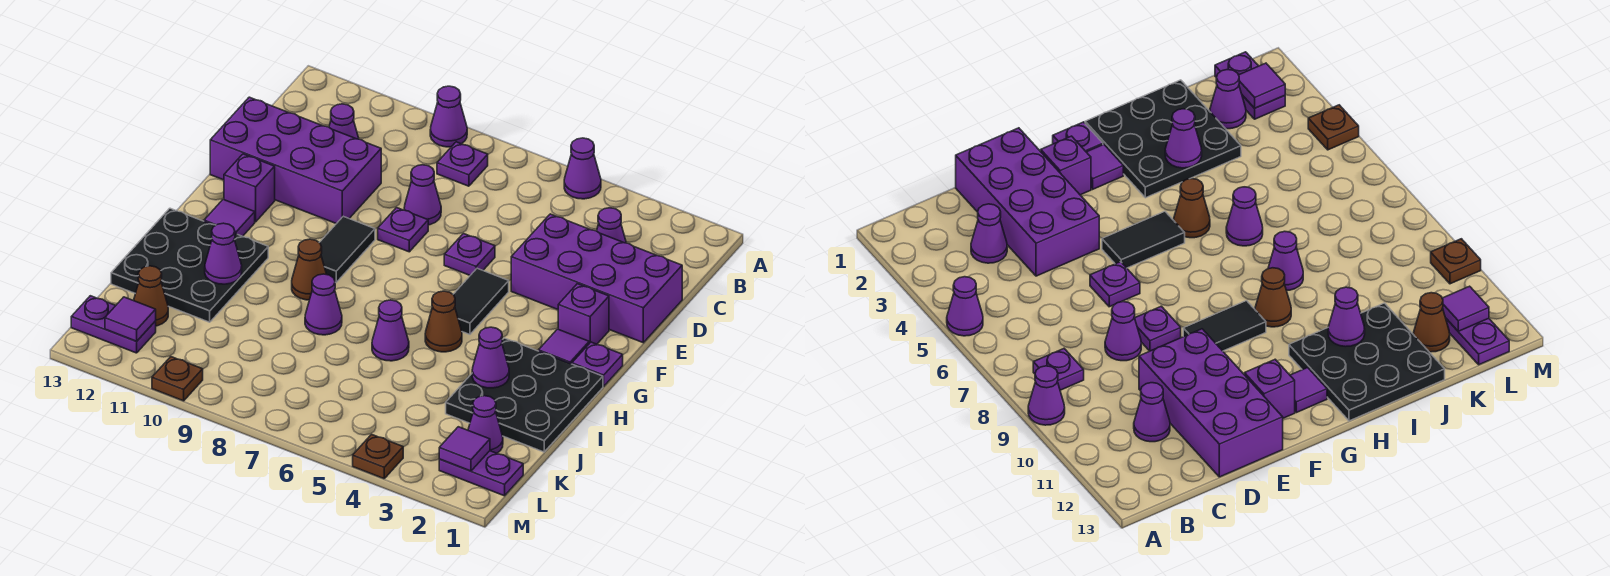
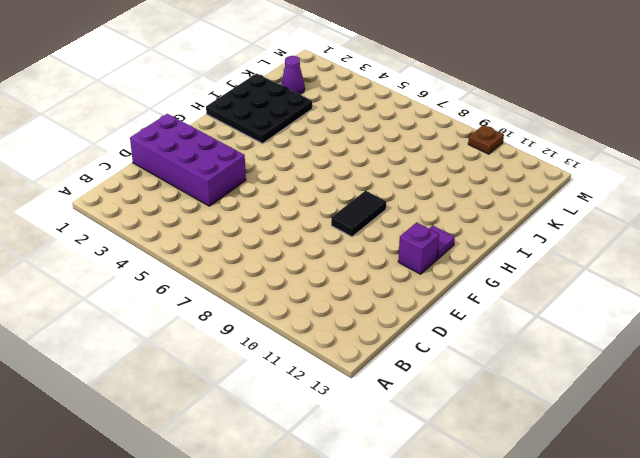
none -> purple cone A5 level 1
none -> purple cone A9 level 1
none -> purple plate B8 level 1
none -> purple cone C3 level 1

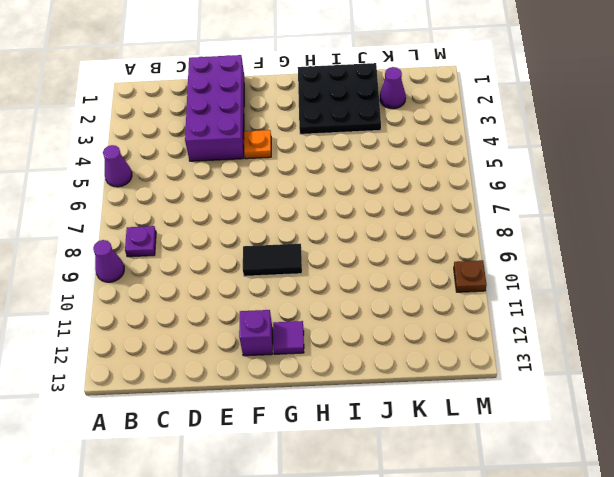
orange plate F4 level 1 -> none
none -> purple cone C3 level 1
none -> purple cone C11 level 1
none -> purple cone D8 level 1
none -> purple brick D10:E13 level 1

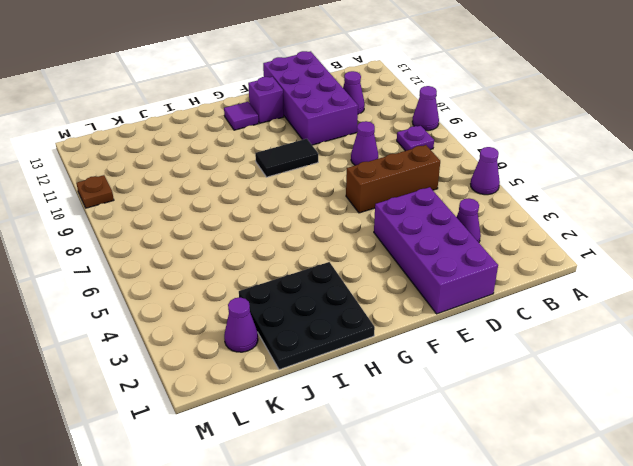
brown brick C6:E6 level 1 -> purple plate E6 level 1
none -> purple plate E8 level 1
none -> purple brick F2 level 1
none -> black tile F5:G5 level 1
none -> purple plate G1 level 1

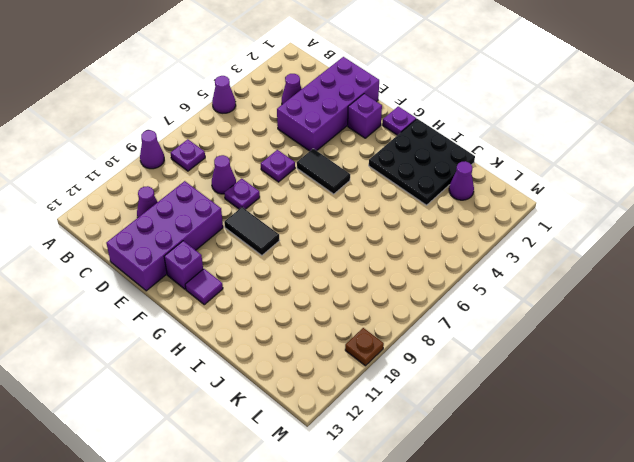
none -> purple tile G2 level 1
none -> brown cone H5 level 1
none -> brown cone H9 level 1
none -> black plate H11:J13 level 1

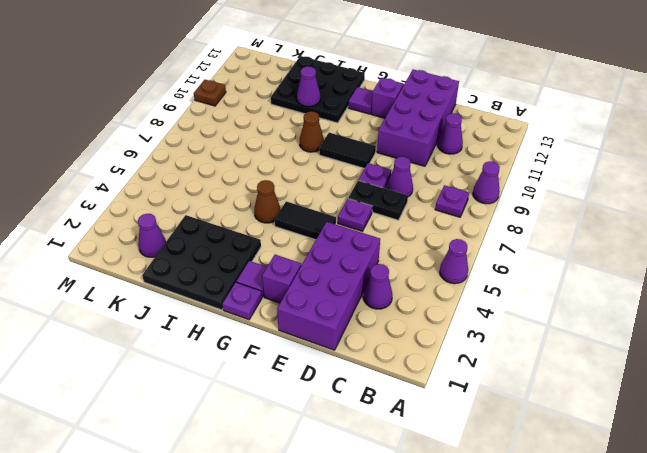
black plate D7:E7 level 1 -> none
none -> purple cone I6 level 1
none -> purple cone I8 level 1
none -> brown cone K12 level 1
none -> purple plate L1:L2 level 1

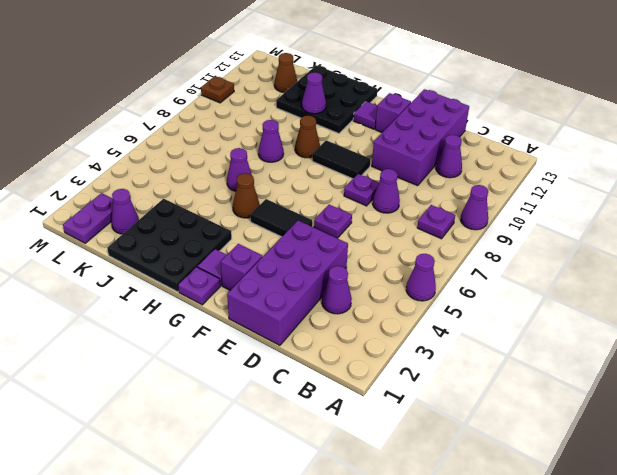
none -> purple plate L12:L13 level 1
none -> brown plate M4 level 1
none -> purple cone I3 level 2
none -> purple tile L2 level 2

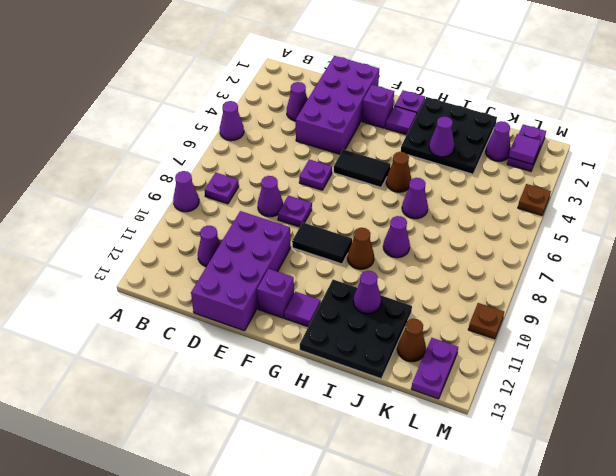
none -> purple tile L12 level 2

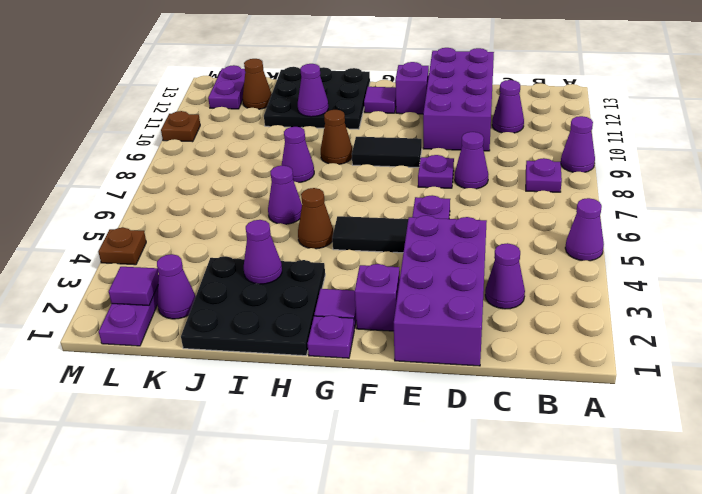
none -> purple tile L12 level 2

